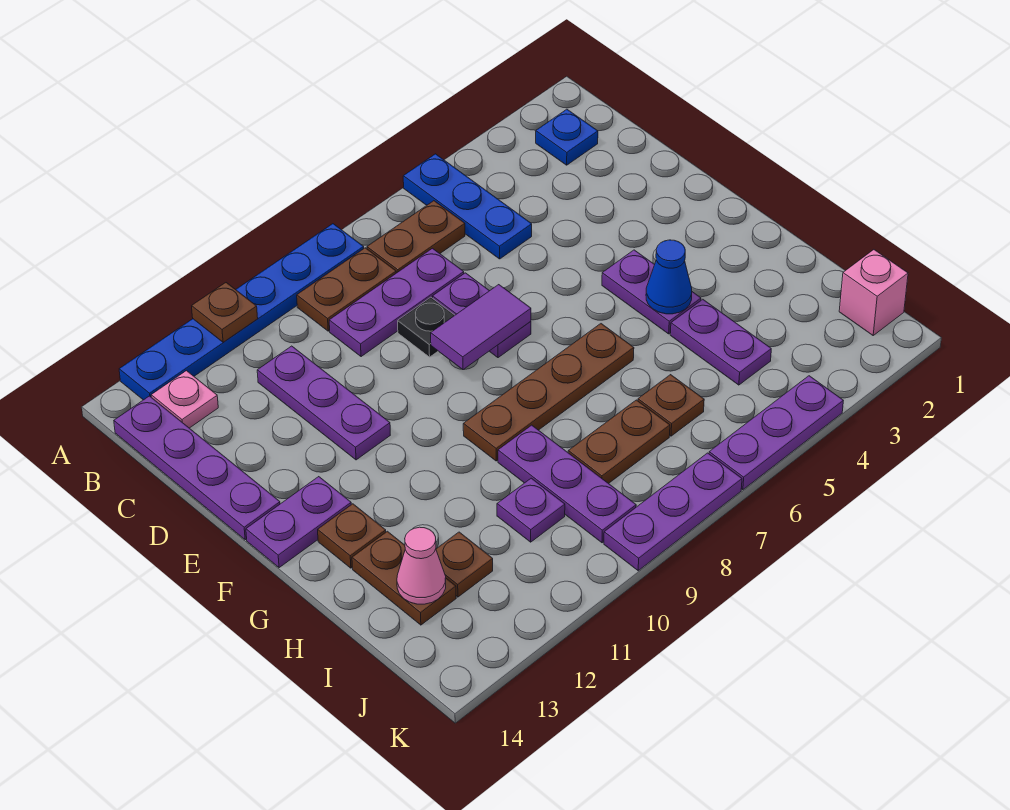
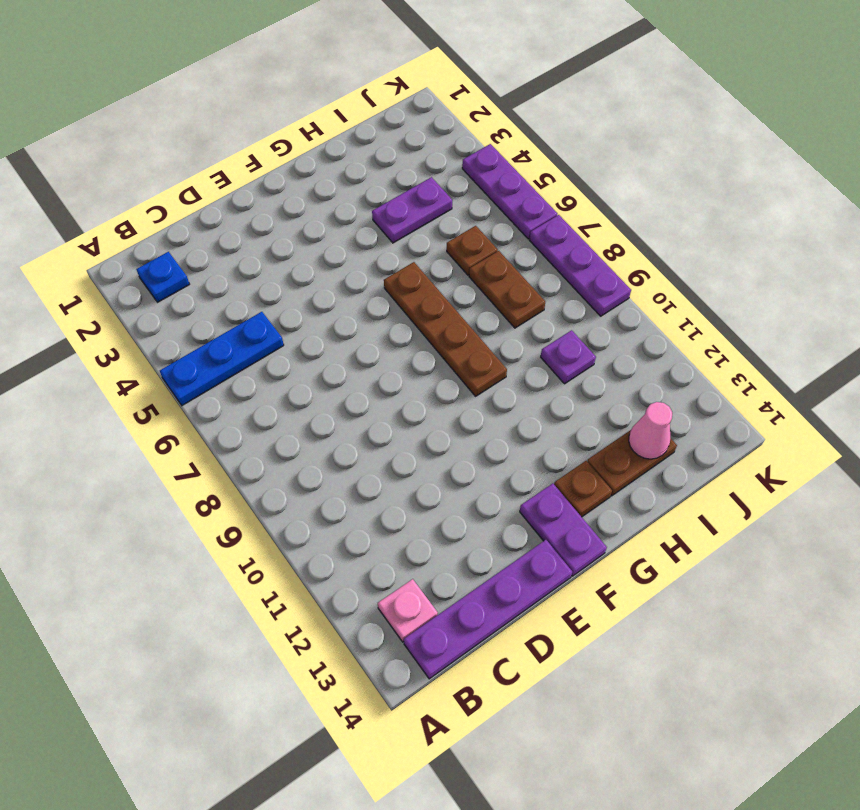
none -> blue plate A8:A13 level 1
none -> brown plate B6:B7 level 1
none -> brown plate B8:B9 level 1

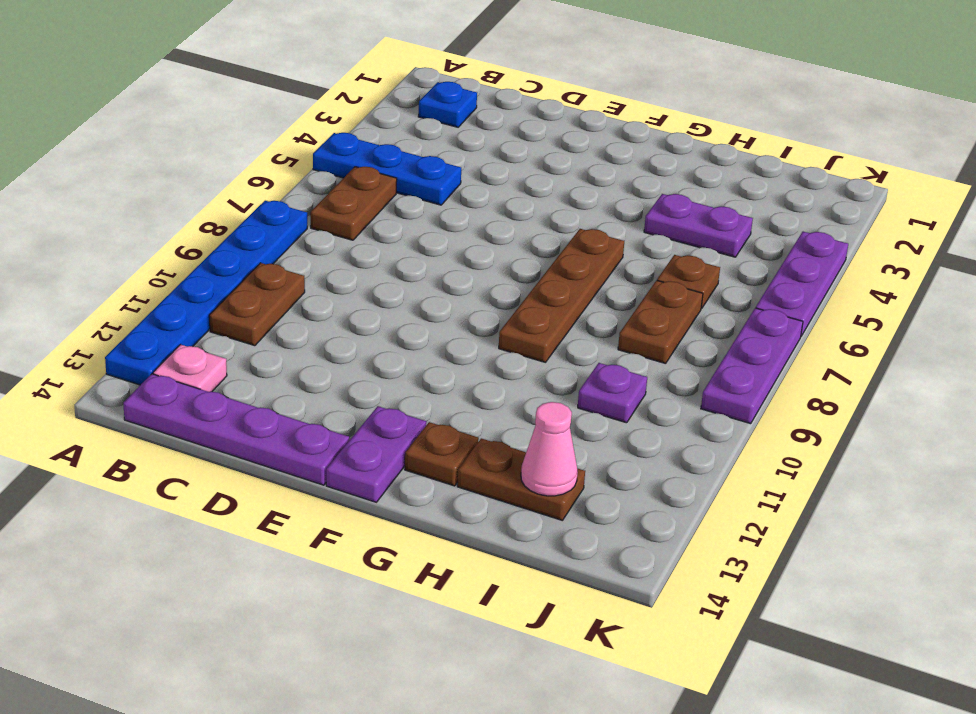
brown plate B10:B11 level 1 -> brown plate B8:B9 level 1
none -> purple plate C7:C9 level 1
none -> purple plate C11:E11 level 1
none -> purple plate D7:E7 level 1

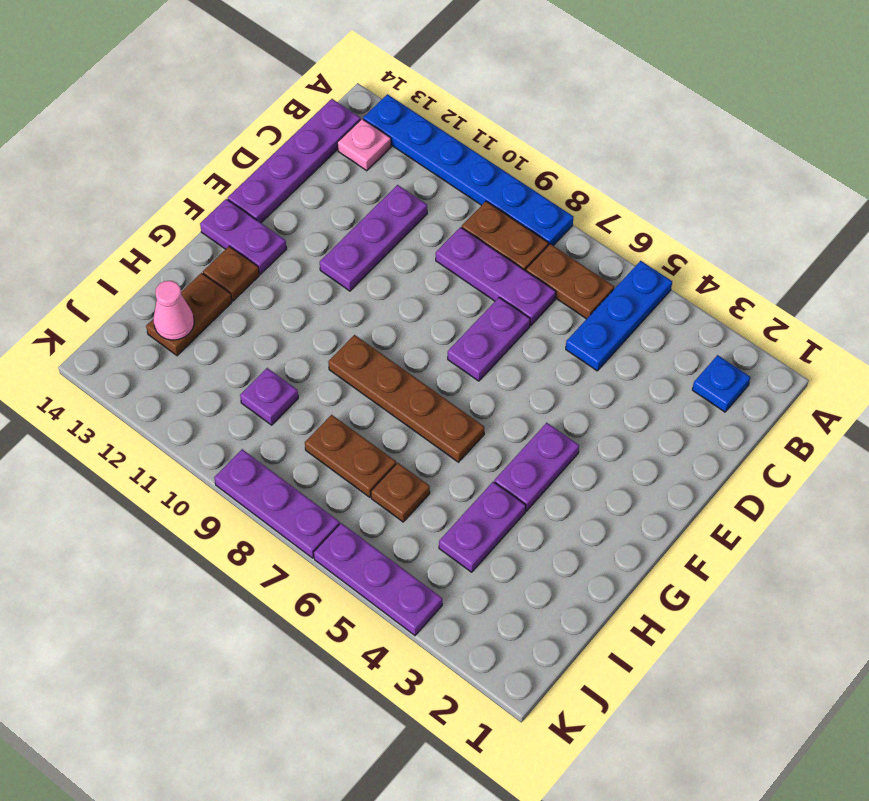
none -> black plate D8 level 1
none -> purple plate H9:J9 level 1
none -> brown plate I12 level 1

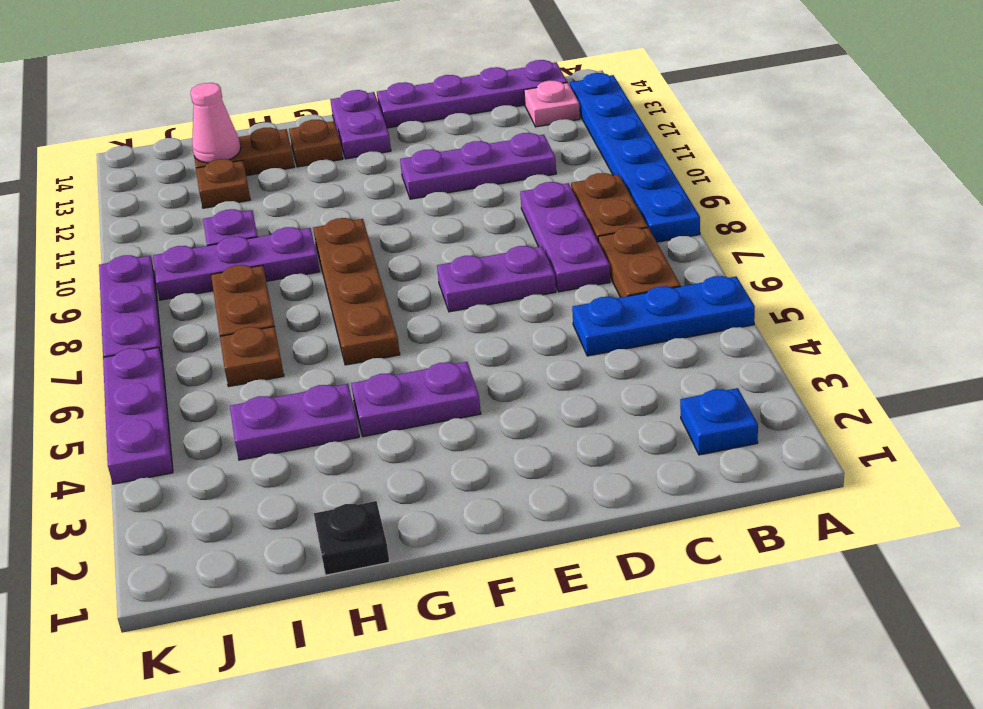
black plate H1 level 1 -> black plate D8 level 1
none -> pink brick J1 level 1
none -> brown plate A11 level 2
none -> purple tile E7:E8 level 2

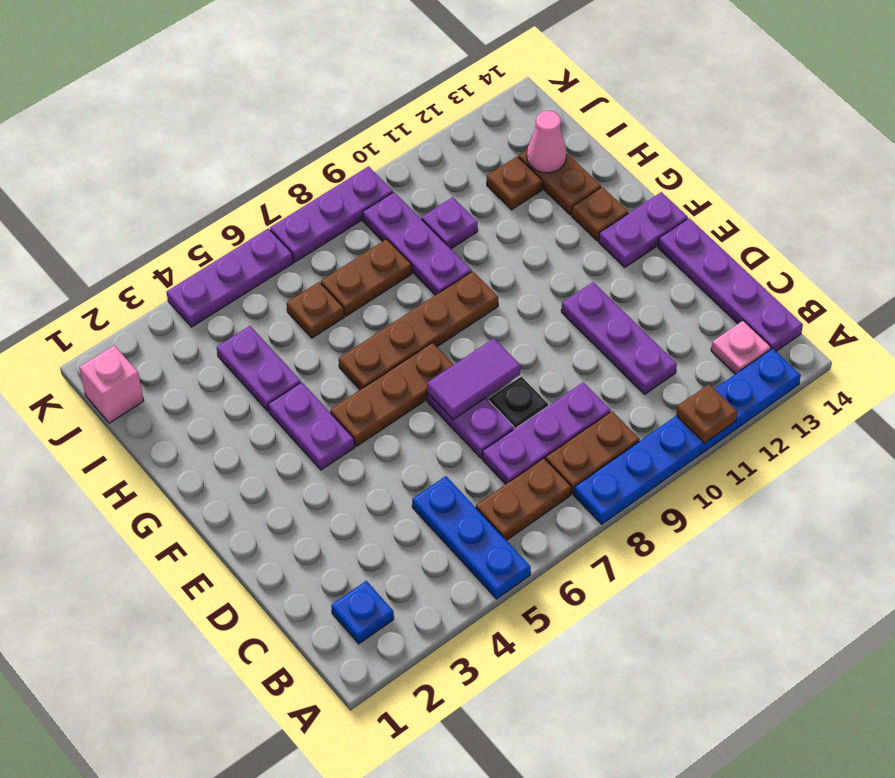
brown plate F5:F7 level 1 -> none
none -> blue cone G4 level 2

